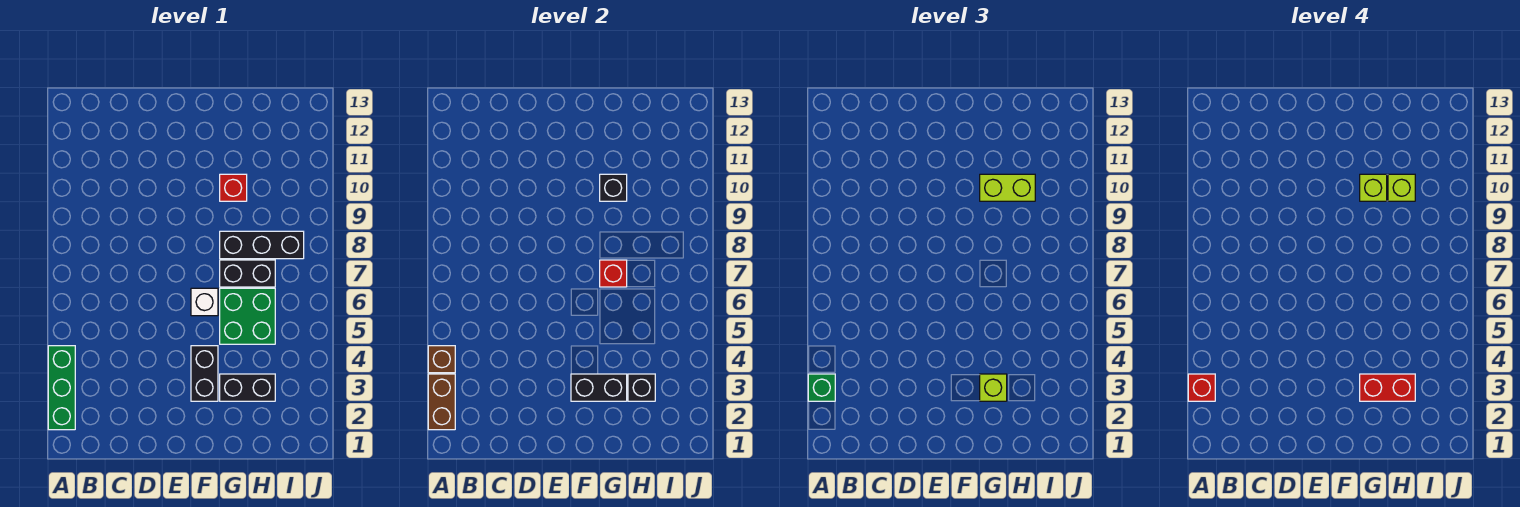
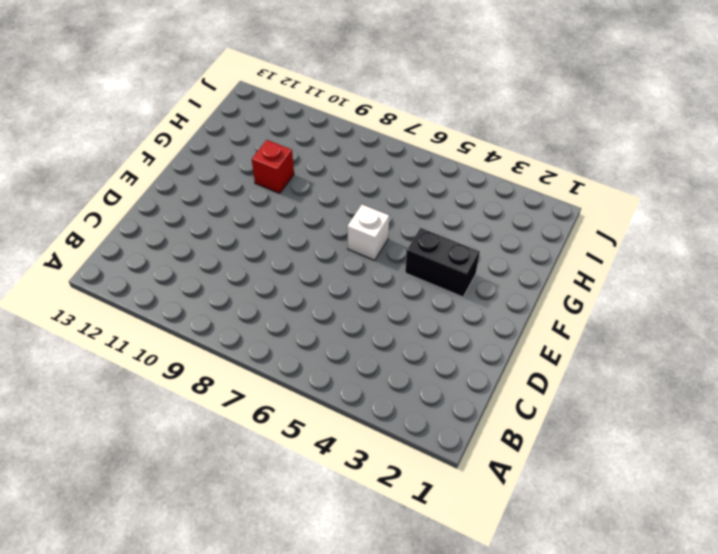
none -> green brick A2:A4 level 1
none -> black brick G3:H3 level 1
none -> green brick G5:H6 level 1

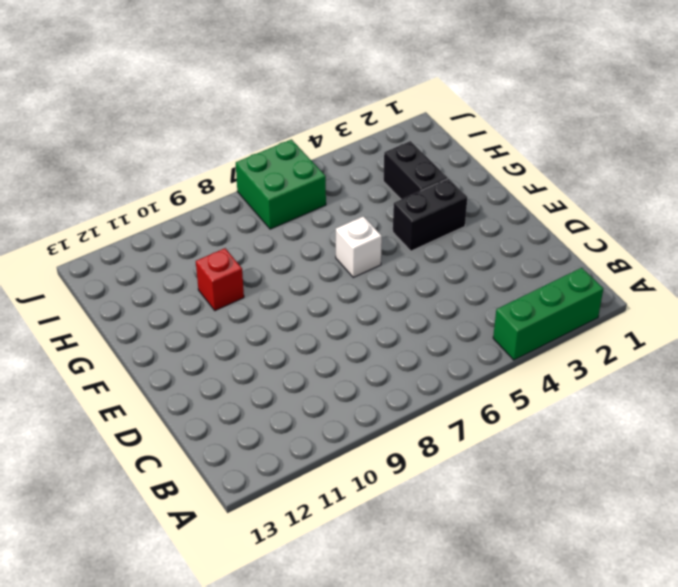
green brick I6:J7 level 1 -> green brick G5:H6 level 1
none -> black brick G7:H7 level 1
none -> black brick G8:I8 level 1
none -> brown brick A2:A3 level 2

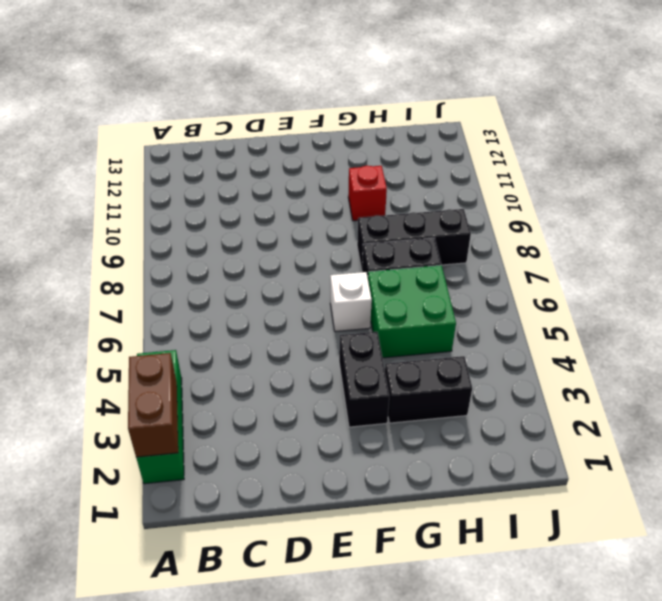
none -> brown brick A4 level 2
none -> black brick F3:G3 level 2
none -> red brick G7 level 2

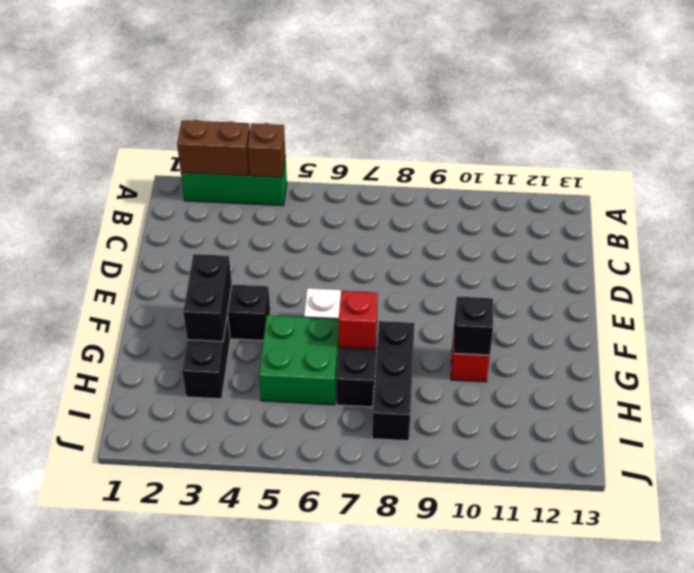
none -> black brick H3 level 2
none -> green brick A3 level 3
none -> lime brick G3 level 3

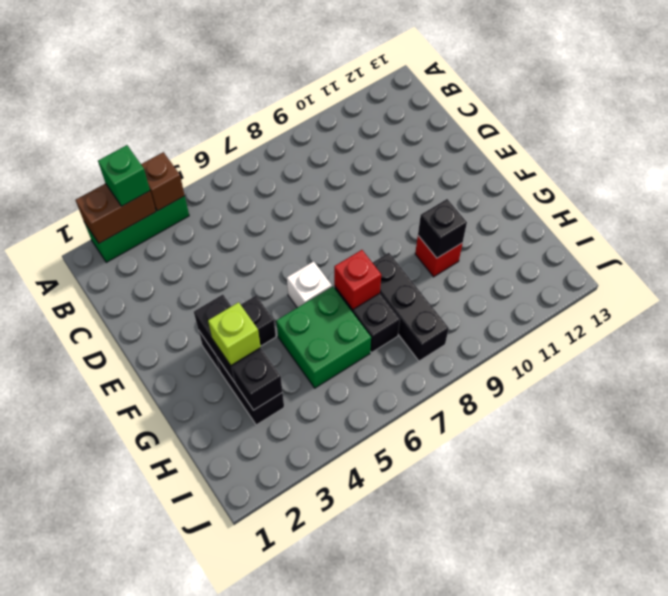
none -> lime brick G10:H10 level 3
none -> red brick A3 level 4
none -> red brick G3:H3 level 4

